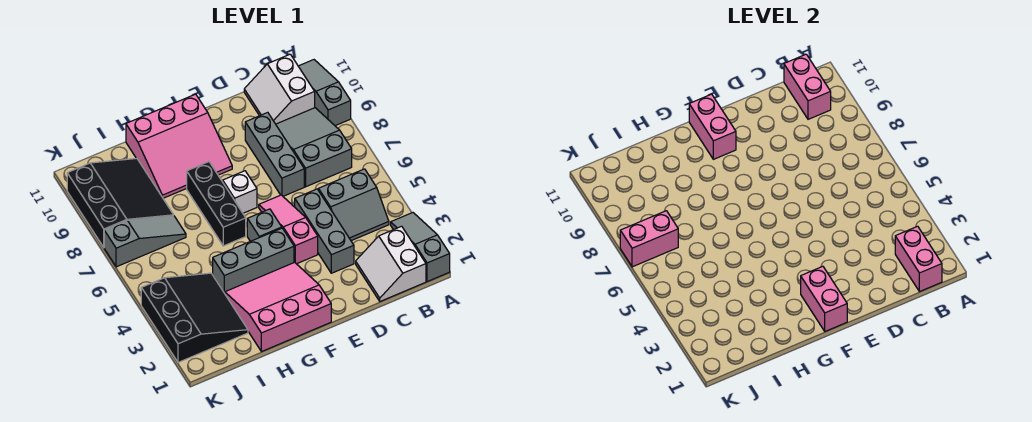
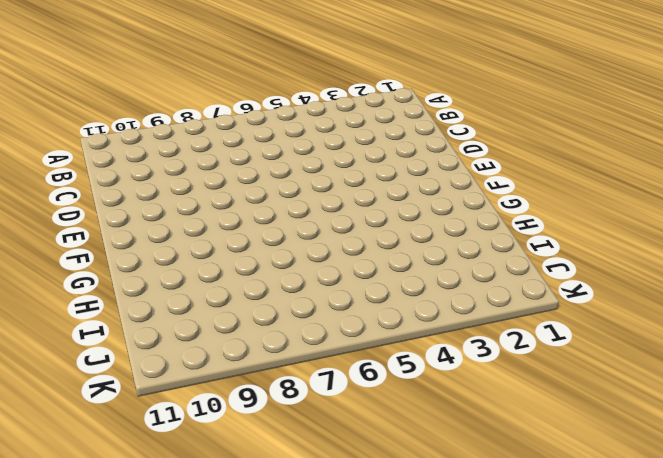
none -> grey slope A1:A3 level 1 top 1
none -> grey slope A9:A11 level 1 top 9
none -> white slope B1:C2 level 1 top B

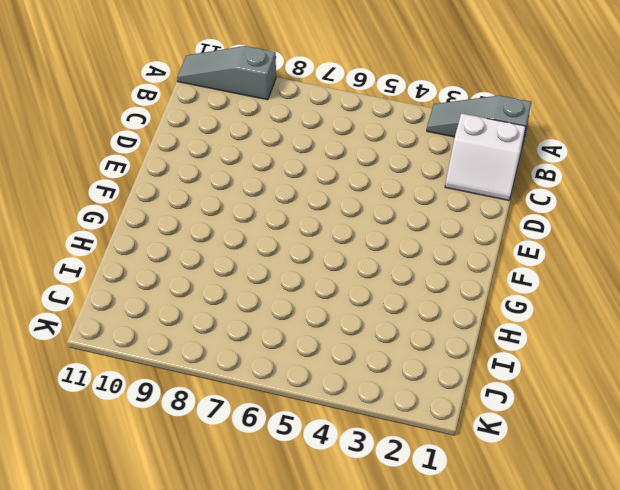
none -> grey slope B4:C5 level 1 top 5
none -> grey slope B7:C9 level 1 top 7
none -> white slope B10:C11 level 1 top B

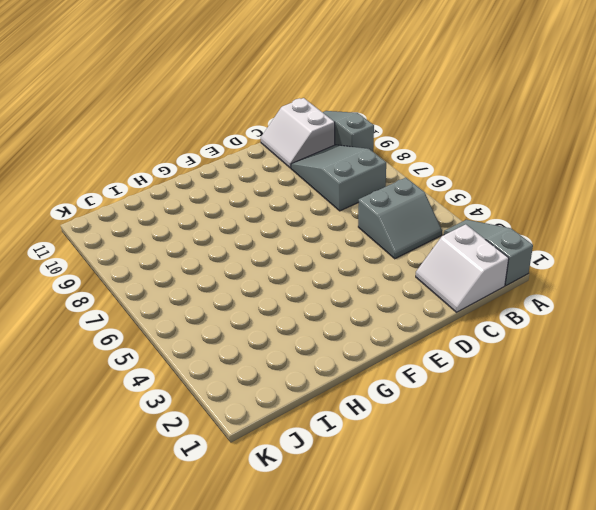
none -> grey brick D3:D5 level 1
none -> grey brick D7:D9 level 1
none -> pink slope E4:E6 level 1 top 4

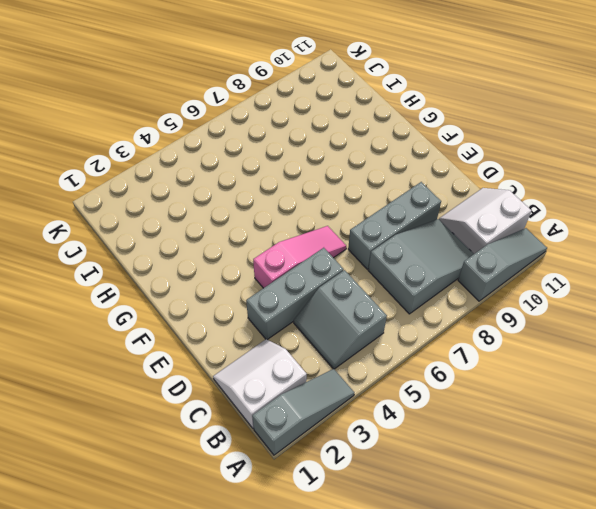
none -> pink slope F1:H3 level 1 top 1
none -> grey brick F4:H4 level 1
none -> grey brick F5 level 1

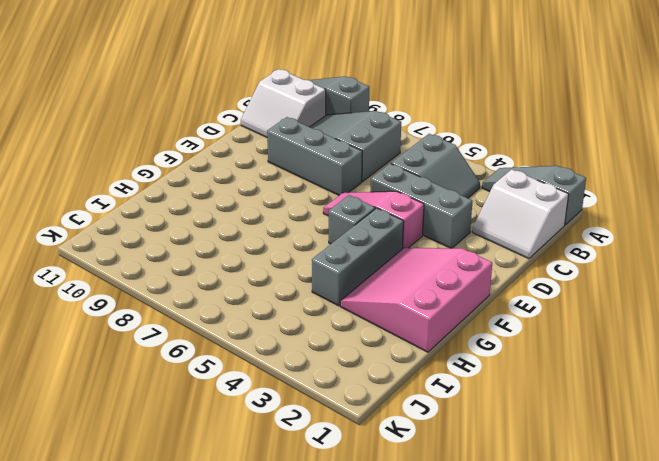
none -> white brick F7 level 1
none -> pink slope F9:H11 level 1 top 11
none -> black brick G6:G8 level 1

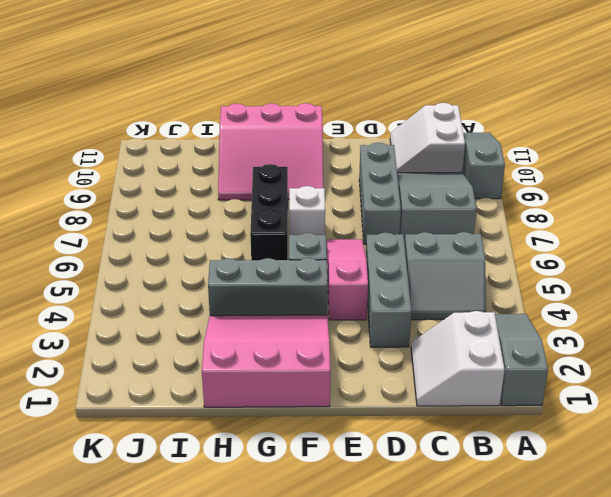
none -> black slope I2:K4 level 1 top K
none -> grey slope I7:K7 level 1 top K
none -> black slope I8:K10 level 1 top K

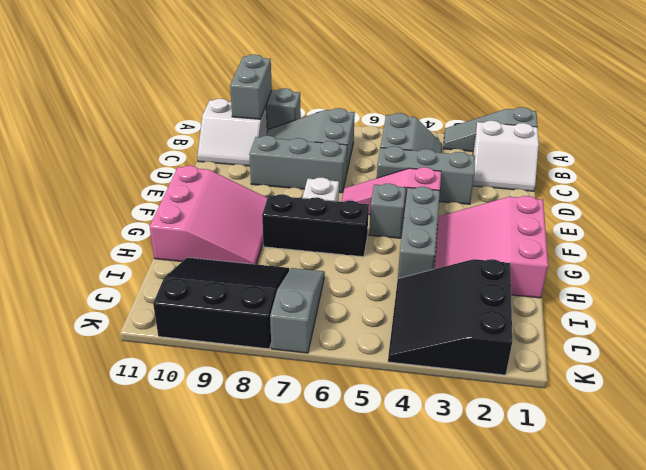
grey brick A10:B10 level 2 -> pink brick B10:B11 level 2
black slope I2:K4 level 1 top 2 -> black slope I2:K4 level 1 top K
none -> pink brick B1:B2 level 2
none -> pink brick F1:F2 level 2
none -> pink brick F10:F11 level 2

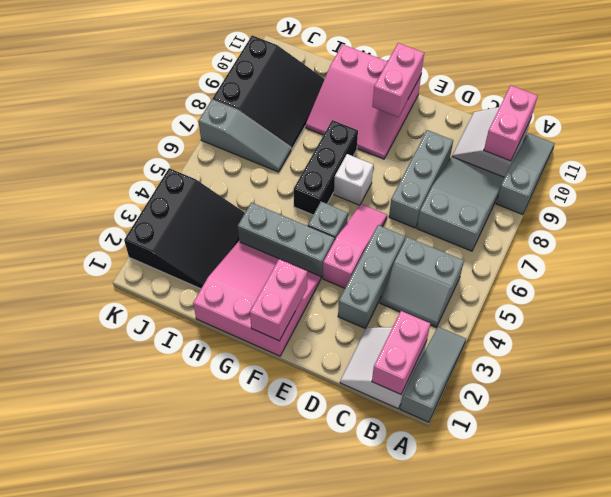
none -> pink brick J7:K7 level 2

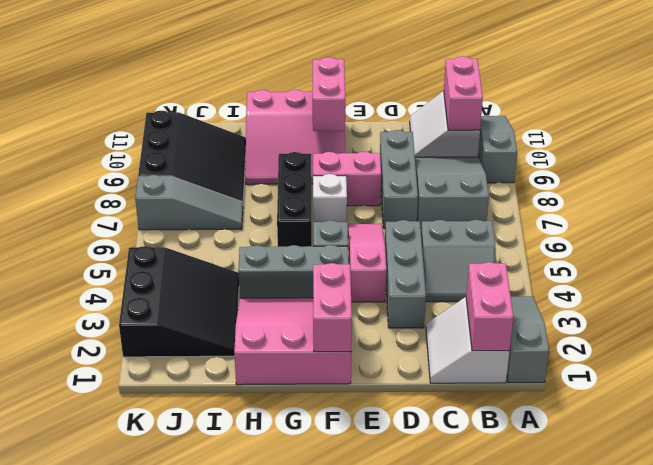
pink brick E8:F8 level 1 -> pink brick J7:K7 level 2

